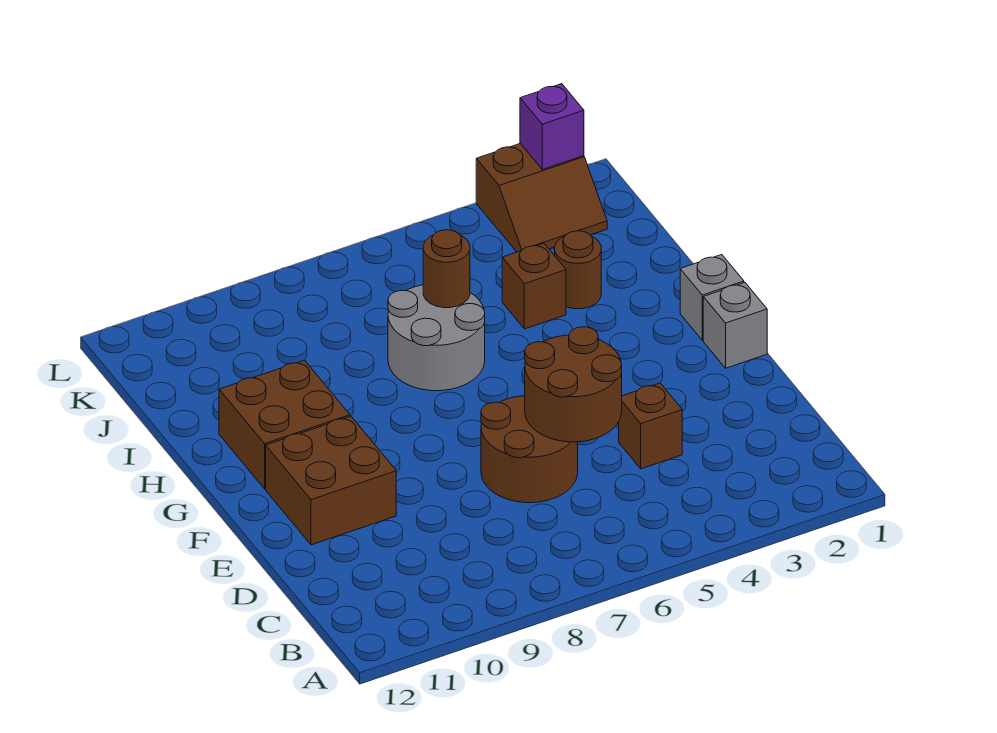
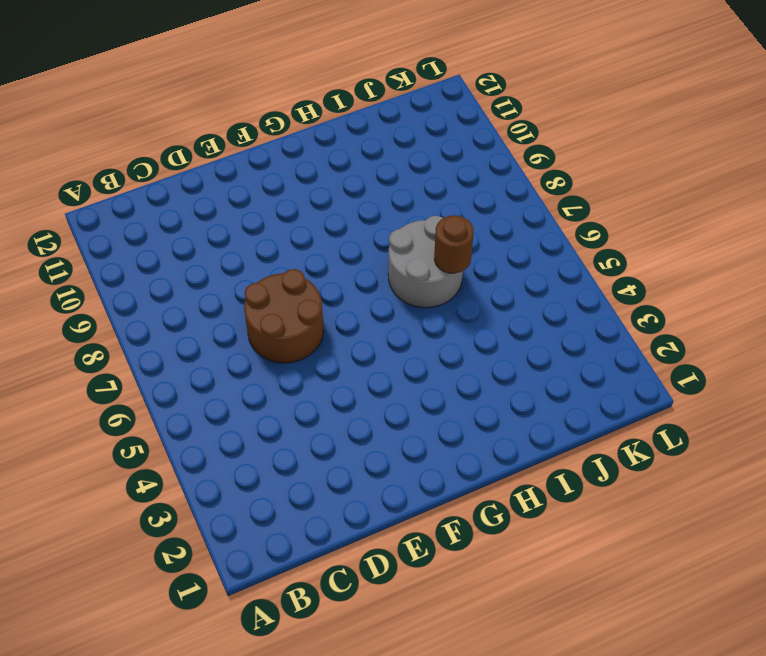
none -> brown brick D4 level 1
none -> brown brick E10:F11 level 1
none -> grey brick F1 level 1

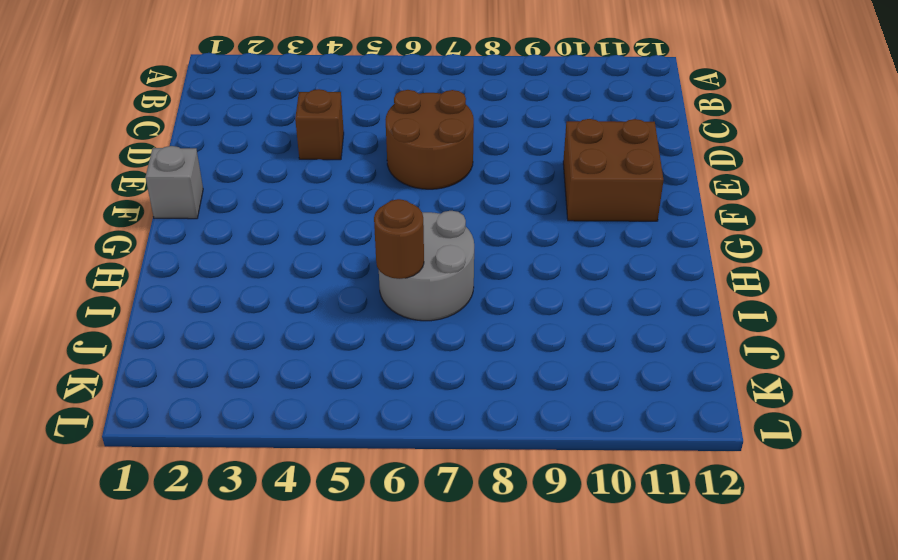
none -> grey brick G1 level 1
none -> brown brick G10:H11 level 1
none -> brown round brick I3 level 1

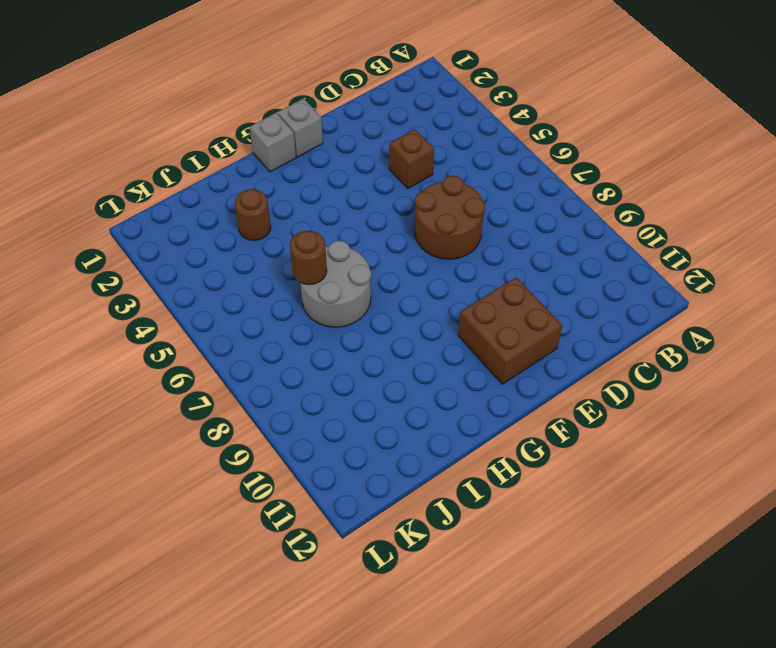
none -> brown brick G10:H11 level 1
none -> brown brick I4 level 1
none -> brown slope K2:L3 level 1 top L

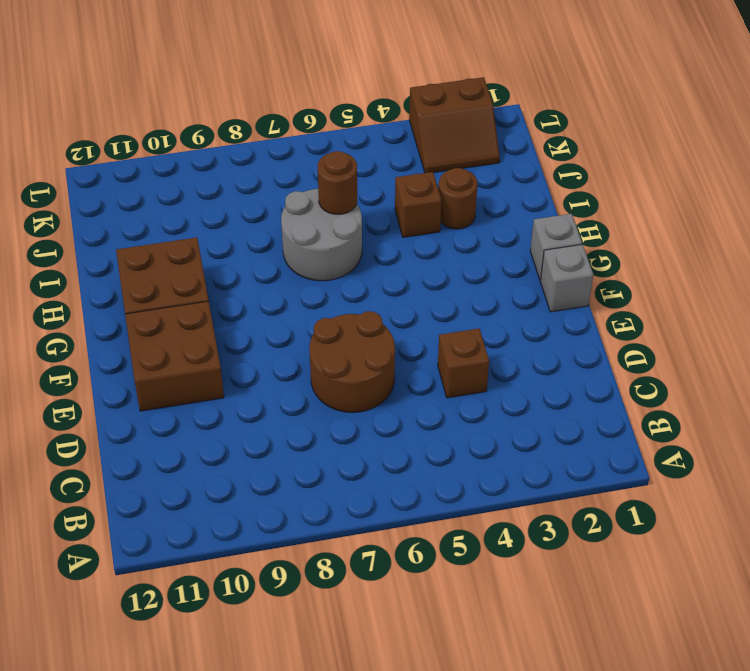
none -> brown round brick D5:E6 level 2
none -> purple brick L2 level 2

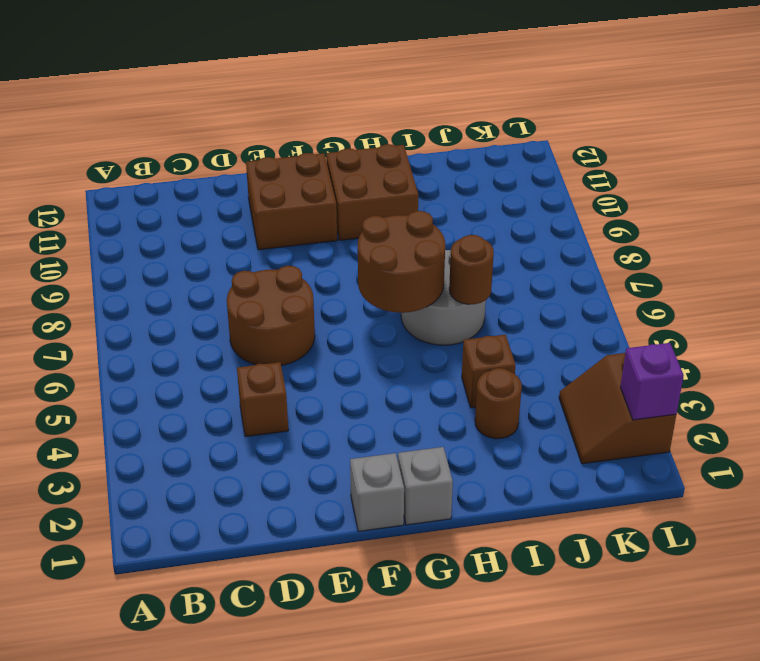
brown round brick G6:H7 level 2 -> brown round brick D5:E6 level 2

